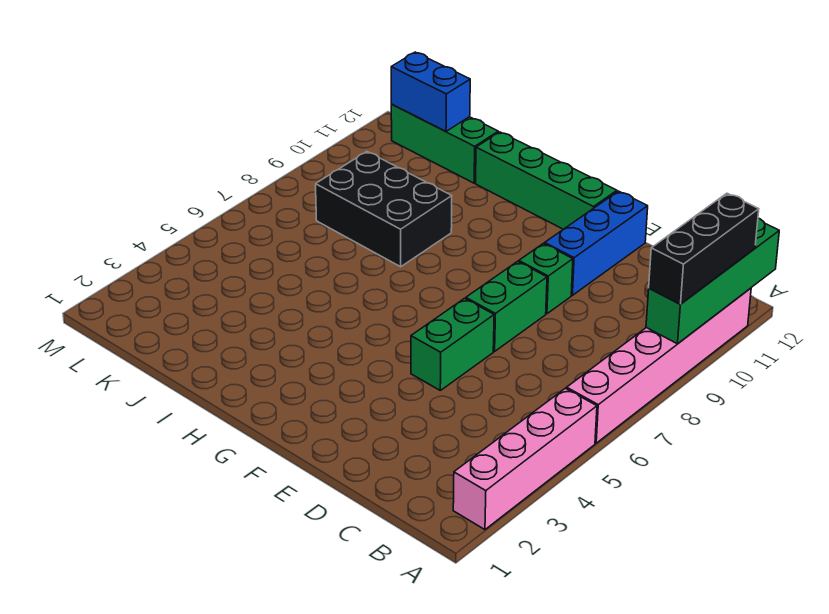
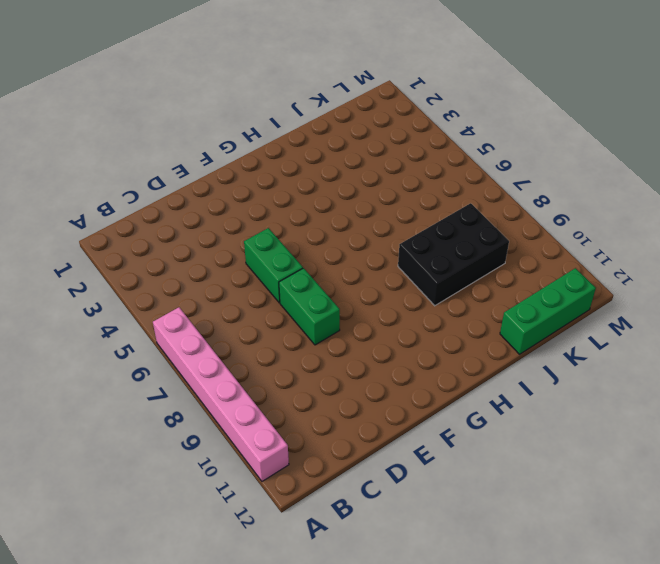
none -> pink brick A2:A5 level 1
none -> green brick E9 level 1
none -> blue brick E10:E12 level 1

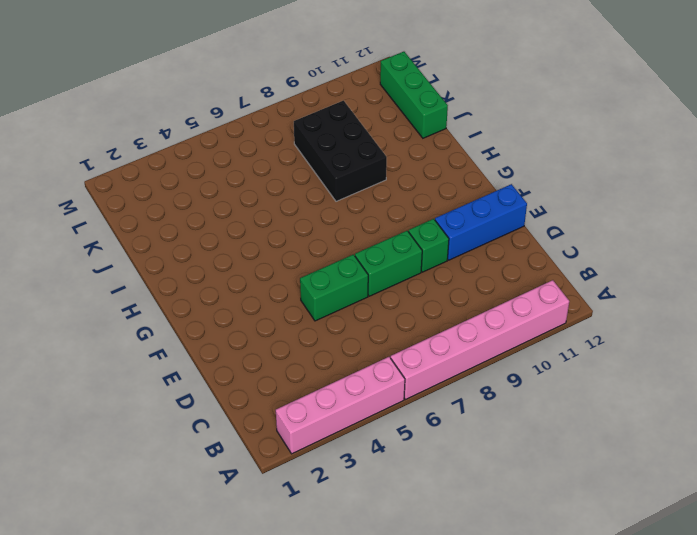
none -> green brick F12:I12 level 1
none -> green brick A9:A12 level 2
none -> blue brick K12:L12 level 2

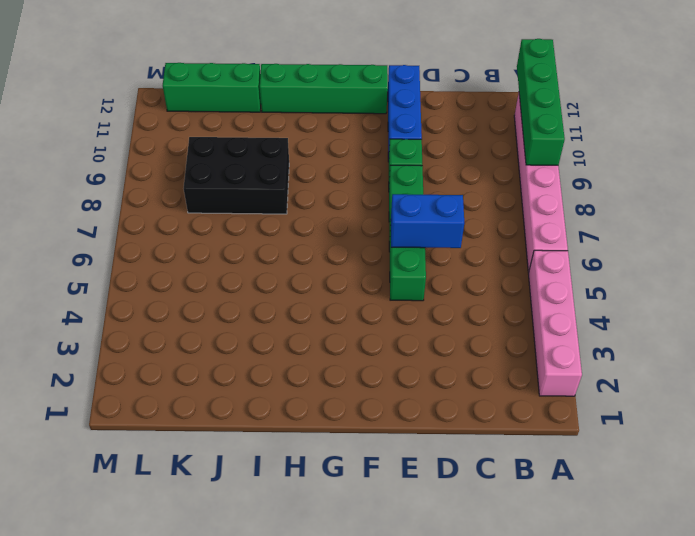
blue brick D6:E6 level 2 -> blue brick K12:L12 level 2
none -> black brick A9:A11 level 3

